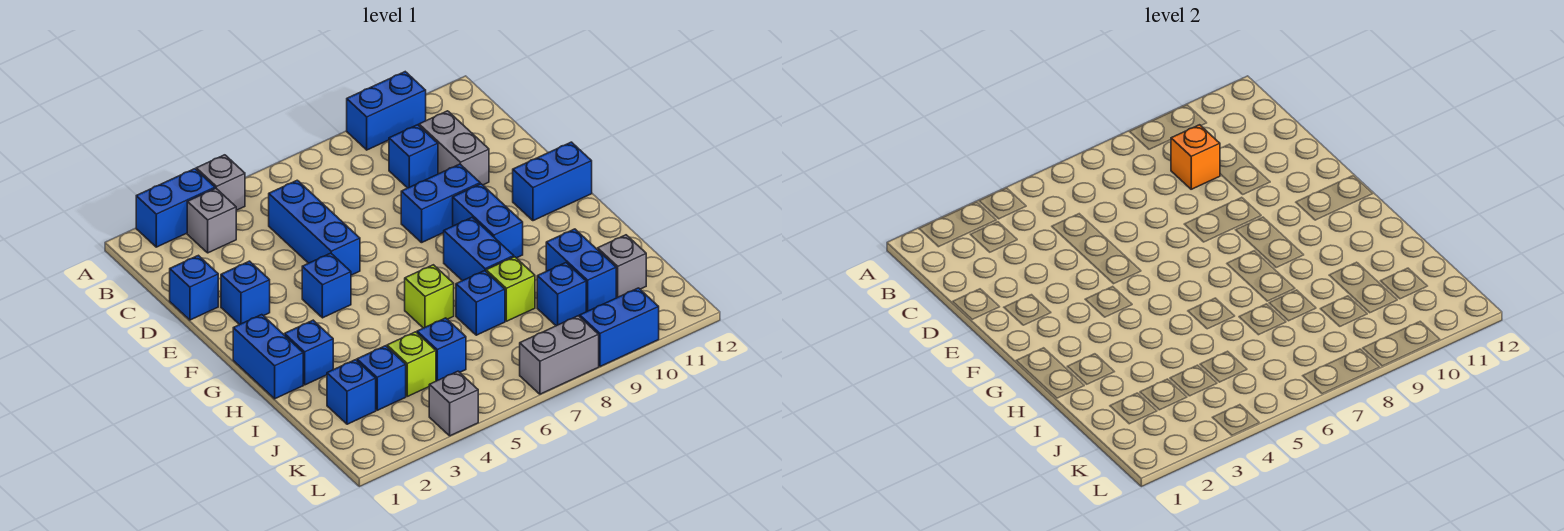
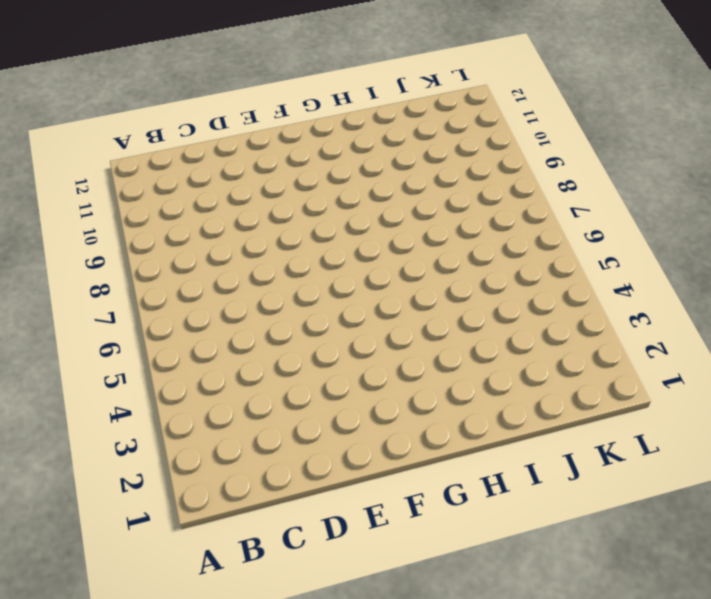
none -> blue brick A2:A3 level 1
none -> grey brick A4 level 1
none -> blue brick A9:A10 level 1
none -> grey brick B3 level 1

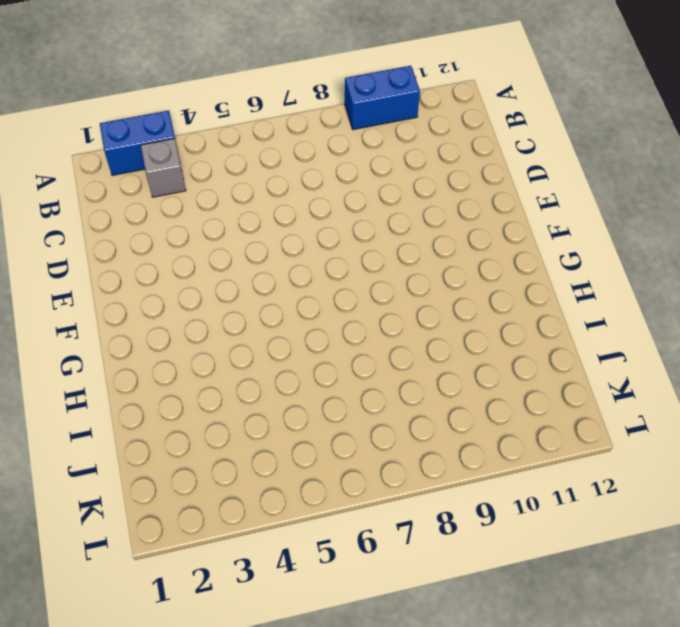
none -> grey brick A4 level 1
none -> blue brick C5:E5 level 1
none -> blue brick C9 level 1
none -> grey brick C10:D10 level 1

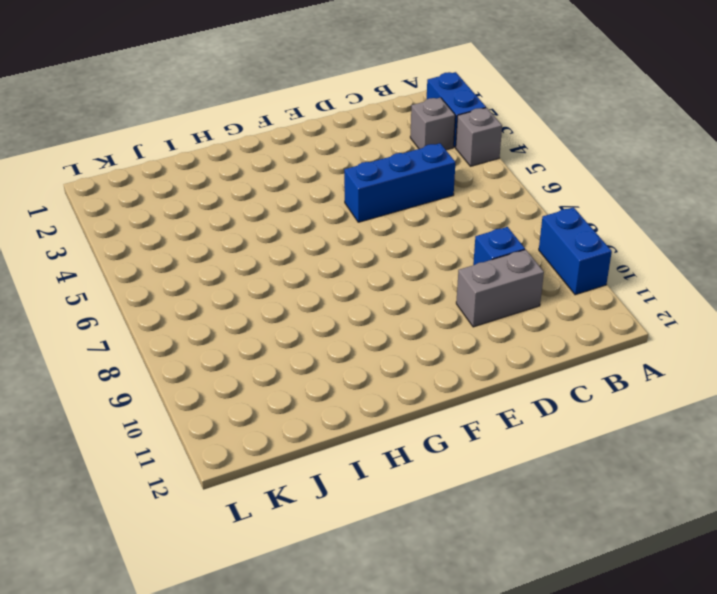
none -> blue brick D1 level 1
none -> blue brick E2 level 1
none -> blue brick E8:E9 level 1
none -> blue brick F4 level 1

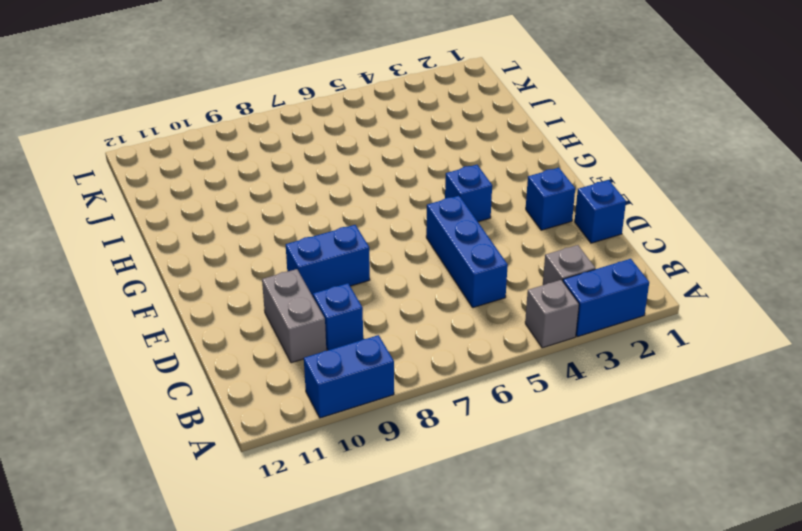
none -> blue brick F9:G9 level 1
none -> blue brick F11:F12 level 1
none -> blue brick G1:H1 level 1
none -> blue brick G8:H8 level 1

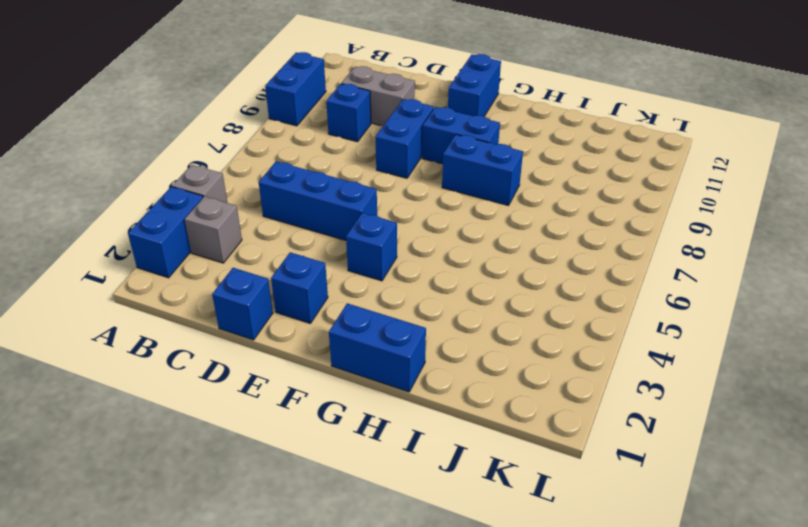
none -> blue brick H2 level 1
none -> lime brick H6 level 1
none -> blue brick I7 level 1
none -> lime brick I8 level 1

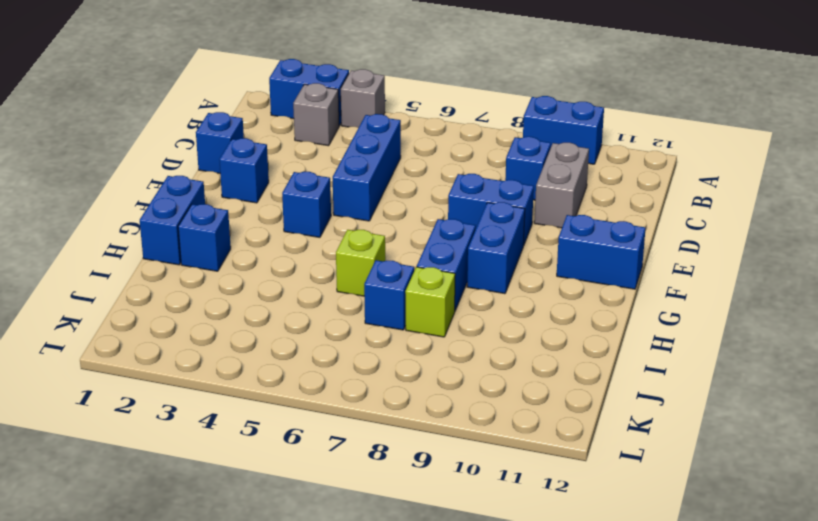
none -> blue brick I10:J10 level 1
none -> blue brick J2 level 1
none -> blue brick J3 level 1
none -> lime brick J4 level 1

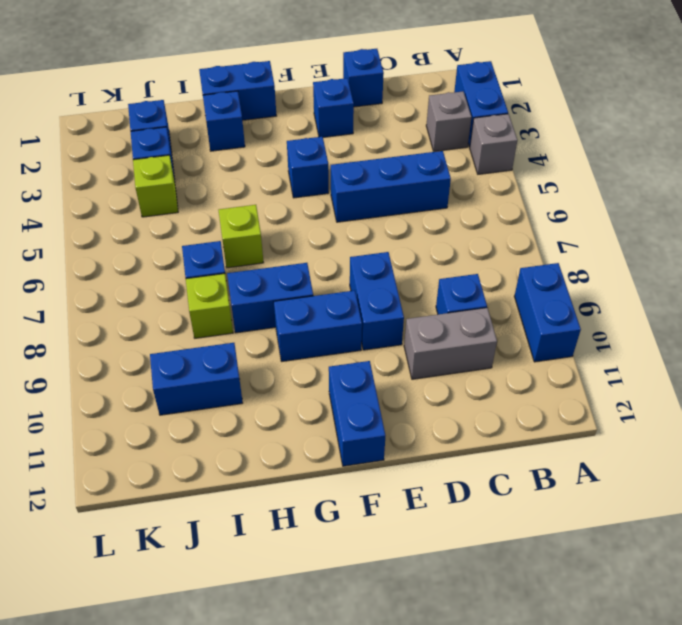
none -> blue brick J5 level 1
none -> blue brick J9 level 1
none -> grey brick J11 level 1
none -> grey brick L4 level 1

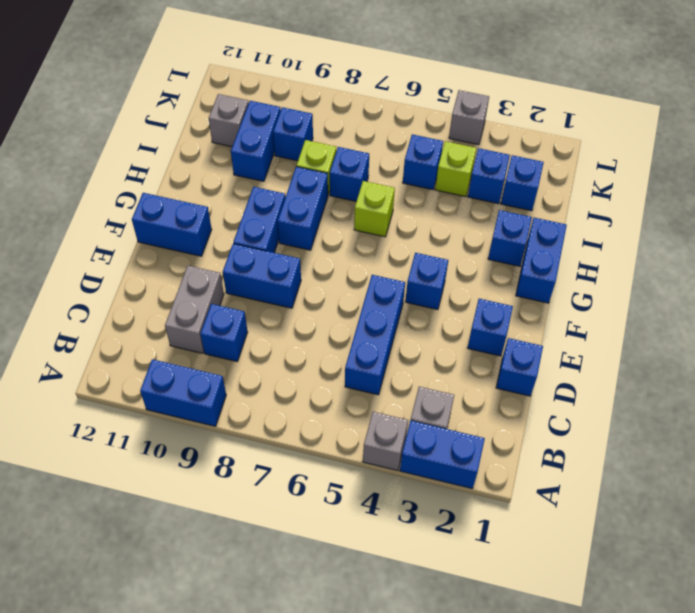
none -> grey brick L7:L8 level 1
none -> blue brick L9:L10 level 1
none -> orange brick C9 level 2

